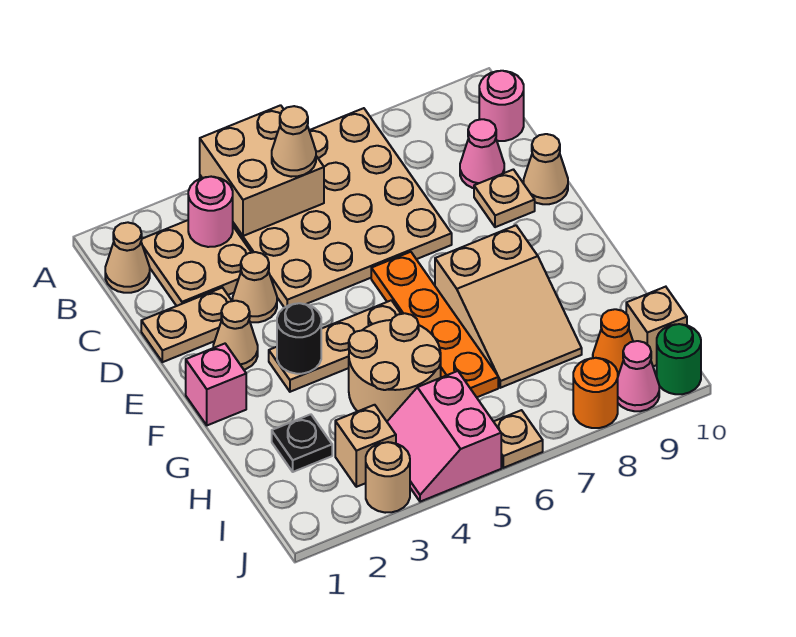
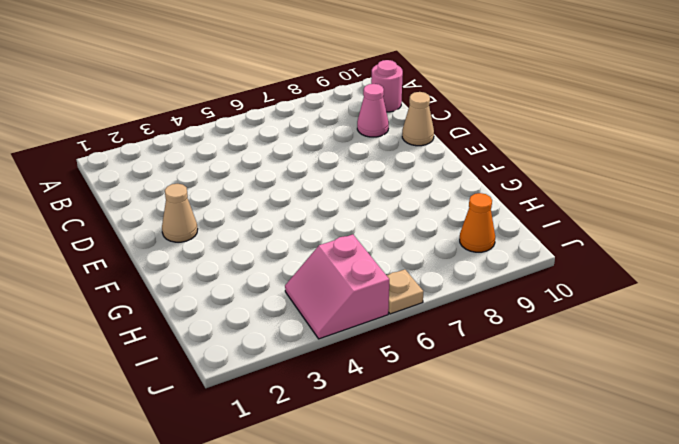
none -> tan plate A4:D7 level 1
none -> tan cone B1 level 1
none -> tan plate B2:C3 level 1

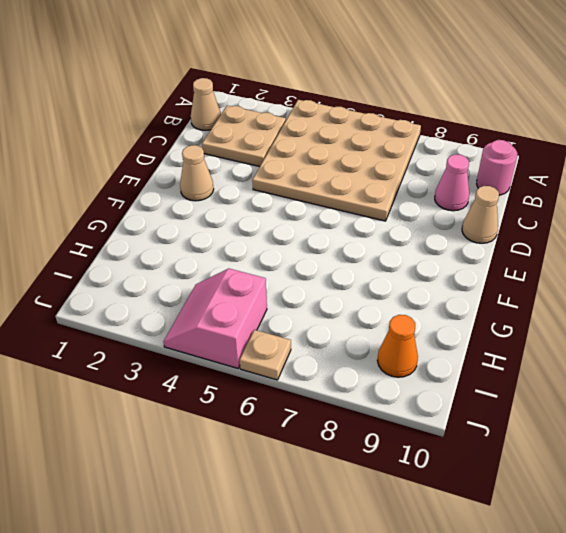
none -> tan plate D1:D2 level 1
none -> tan cone D3 level 1
none -> tan plate D9 level 1

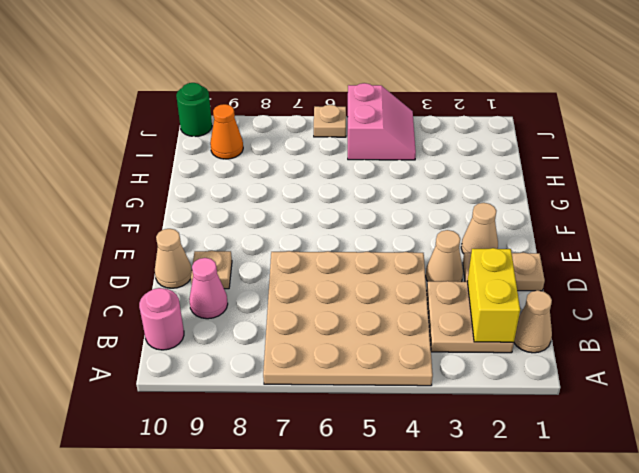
yellow brick B2:C2 level 2 -> none
none -> orange plate E6:H6 level 1
none -> pink brick F1 level 1
none -> tan plate F3:F5 level 1

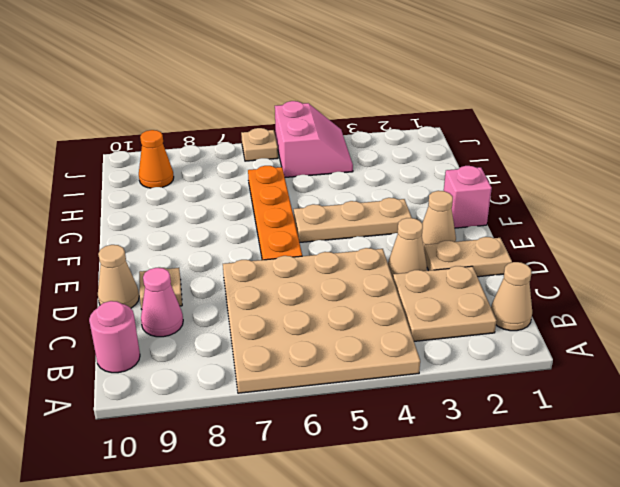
none -> tan slope F7:H8 level 1 top F
none -> tan round brick G4:H5 level 1
none -> black plate H2 level 1

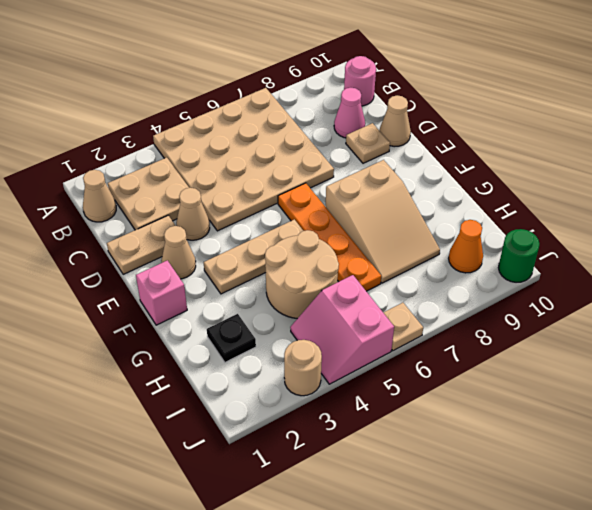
none -> tan brick I3 level 1
none -> tan brick I10 level 1
none -> orange round brick J8 level 1

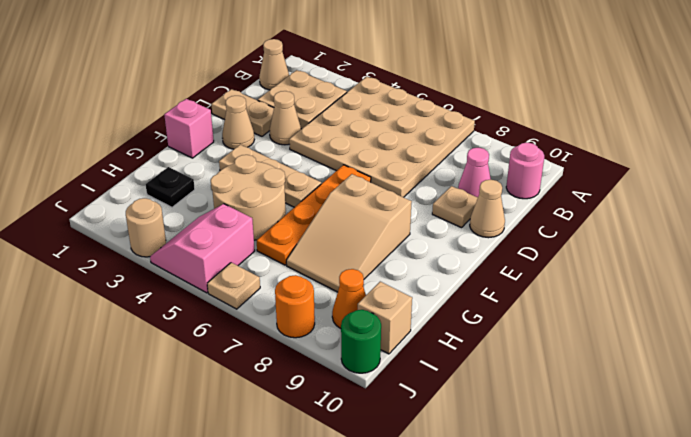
none -> tan brick I3 level 1
none -> pink cone J9 level 1
none -> tan brick A4:B5 level 2

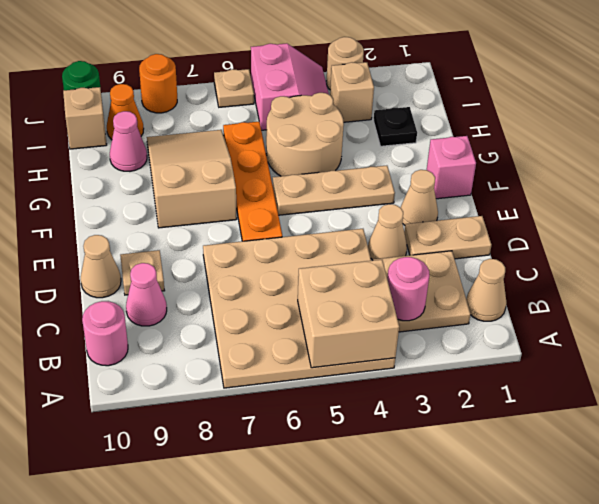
pink cone H9 level 1 -> pink cone J9 level 1
none -> black round brick F3 level 2
none -> tan cone B5 level 3

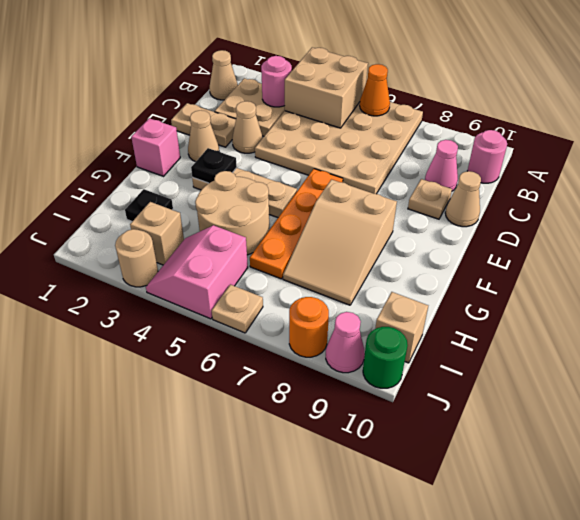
orange cone A6 level 2 -> orange cone I9 level 1
black plate F3 level 2 -> black round brick F3 level 2
none -> tan cone B5 level 3

